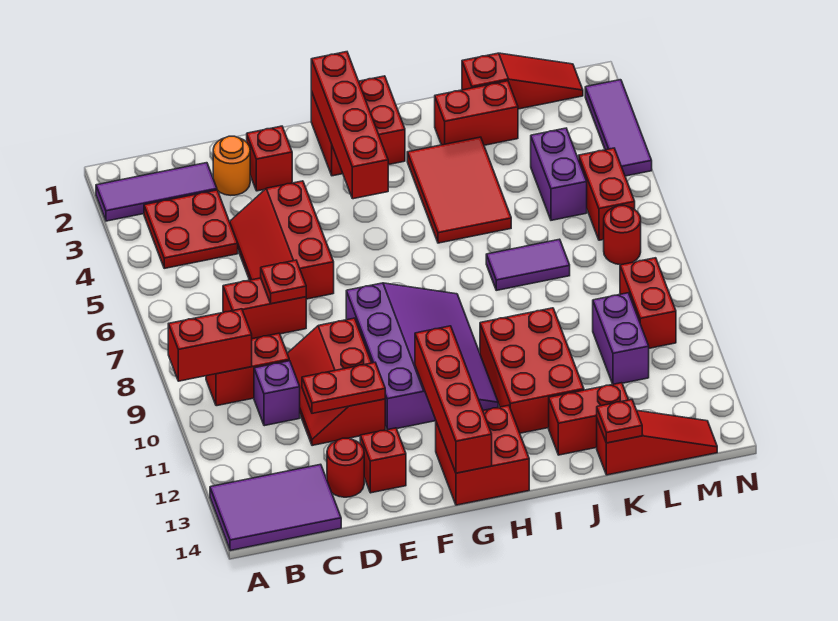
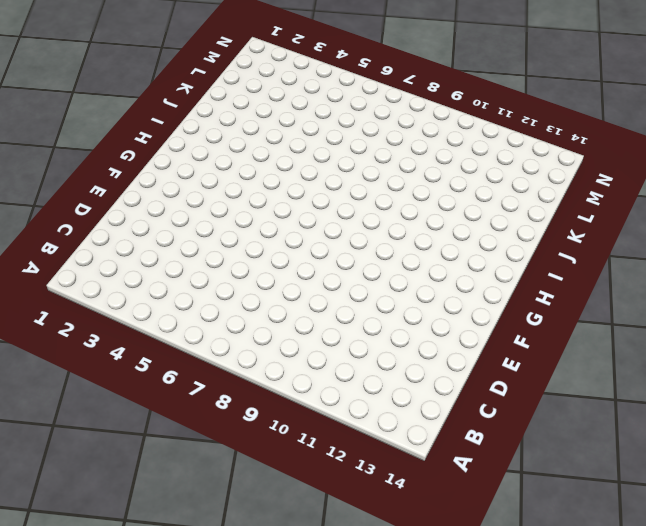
none -> purple tile A2:C2 level 1
none -> purple tile A13:C14 level 1
none -> red plate B3:C4 level 1
none -> red brick B9:C9 level 1

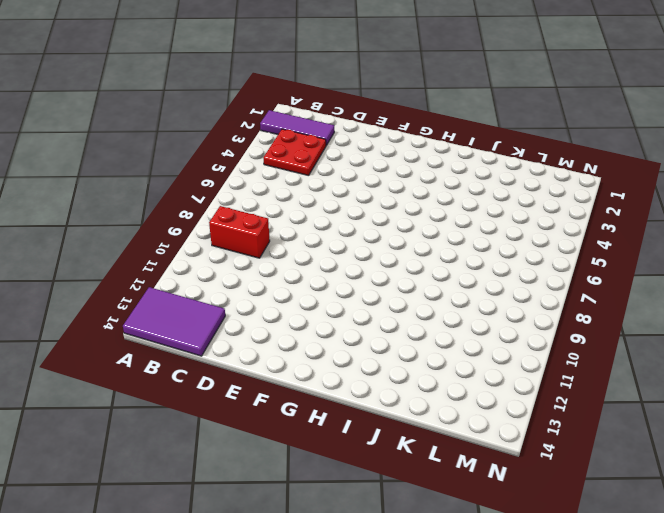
none -> red brick C7:D7 level 1
none -> purple brick C10 level 1
none -> orange round brick D2 level 1
none -> red slope D4:E6 level 1 top E

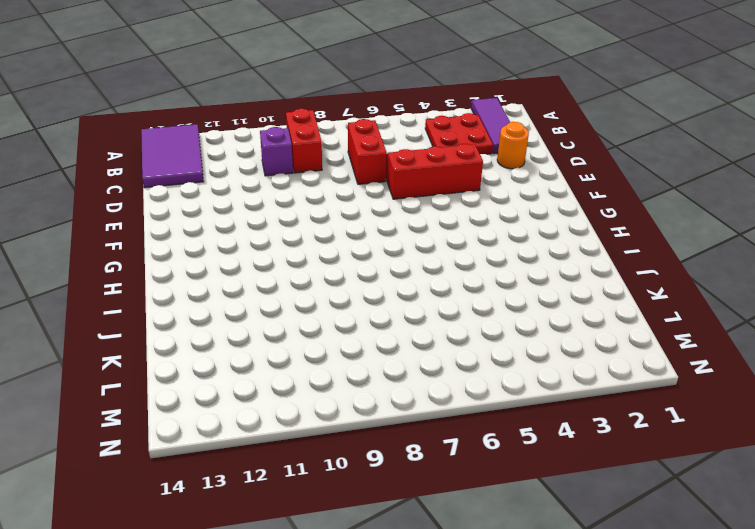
none -> red slope D9:E11 level 1 top E
none -> red round brick D13 level 1
none -> red brick E2 level 1
none -> red brick E13 level 1

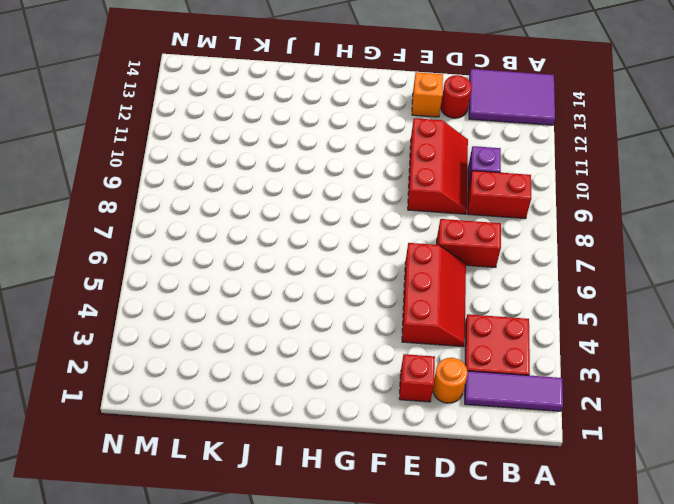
orange brick E13 level 1 -> red brick E13 level 1
none -> purple slope F8:H11 level 1 top F
none -> red brick G1:H2 level 1
none -> red brick G13:H14 level 1
none -> red tile I3:J5 level 1

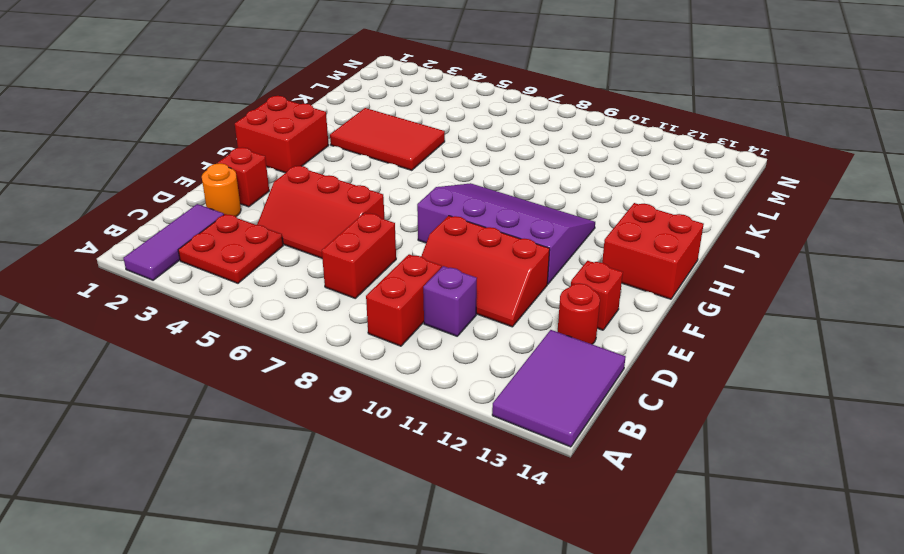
none -> red brick I10:J12 level 1
none -> red brick J2:K2 level 1
none -> purple tile J7:K7 level 1
none -> red brick J13:K13 level 1

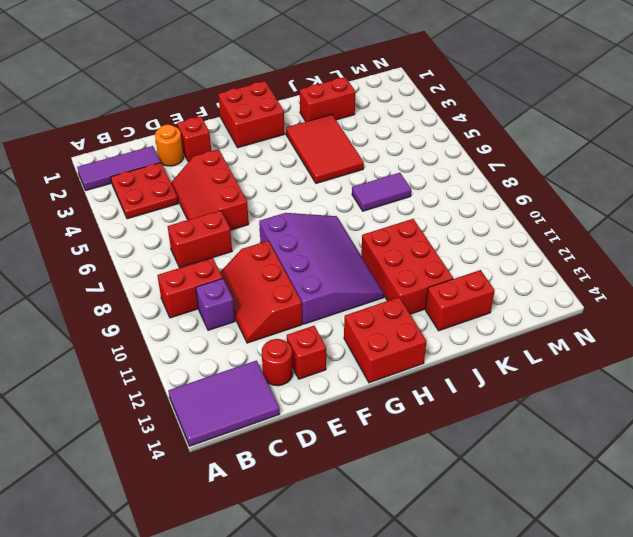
none -> red slope K1:M1 level 1 top K
none -> red slope K14:M14 level 1 top K
none -> purple brick L4:L5 level 1
none -> purple brick L10:L11 level 1

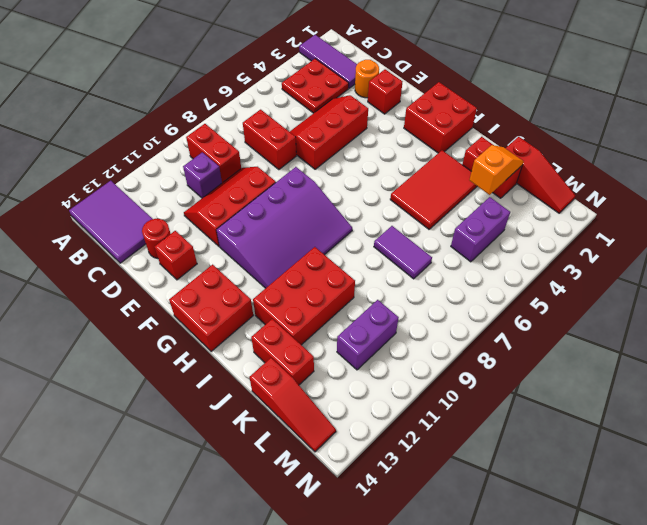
orange slope K2:K3 level 2 top 3 -> none
none -> red brick M5:M6 level 1
none -> red round brick M7 level 1
none -> red brick M9:M10 level 1
none -> purple tile N2:N4 level 1

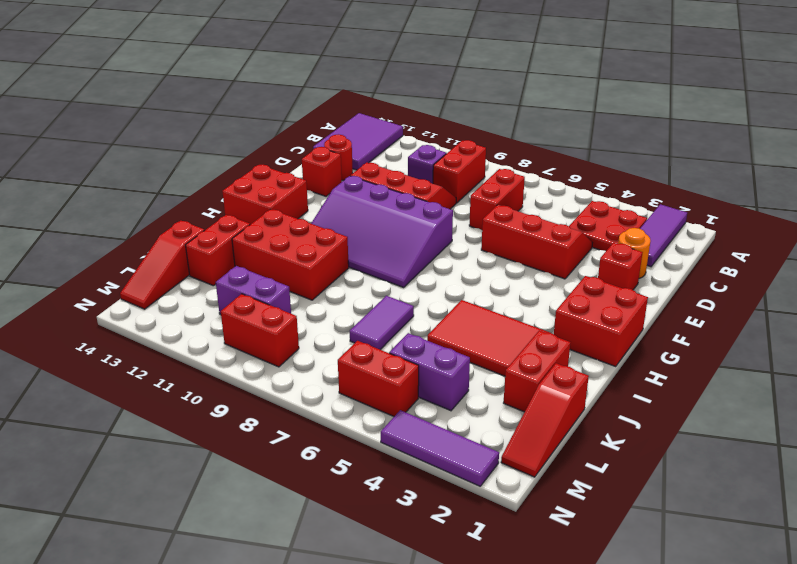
none -> red round brick M7 level 1
none -> red brick A9:B9 level 2
none -> red plate D7 level 2
none -> red plate D11:E11 level 2

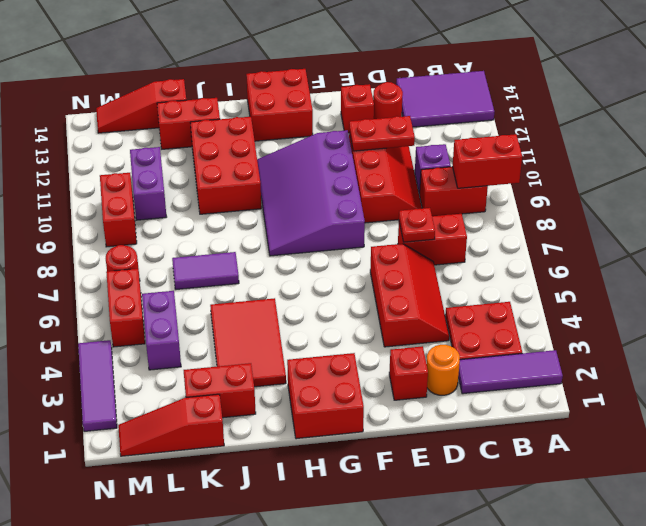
none -> red brick G1:G4 level 2
none -> red brick G11:G14 level 2
none -> red plate K14 level 2

